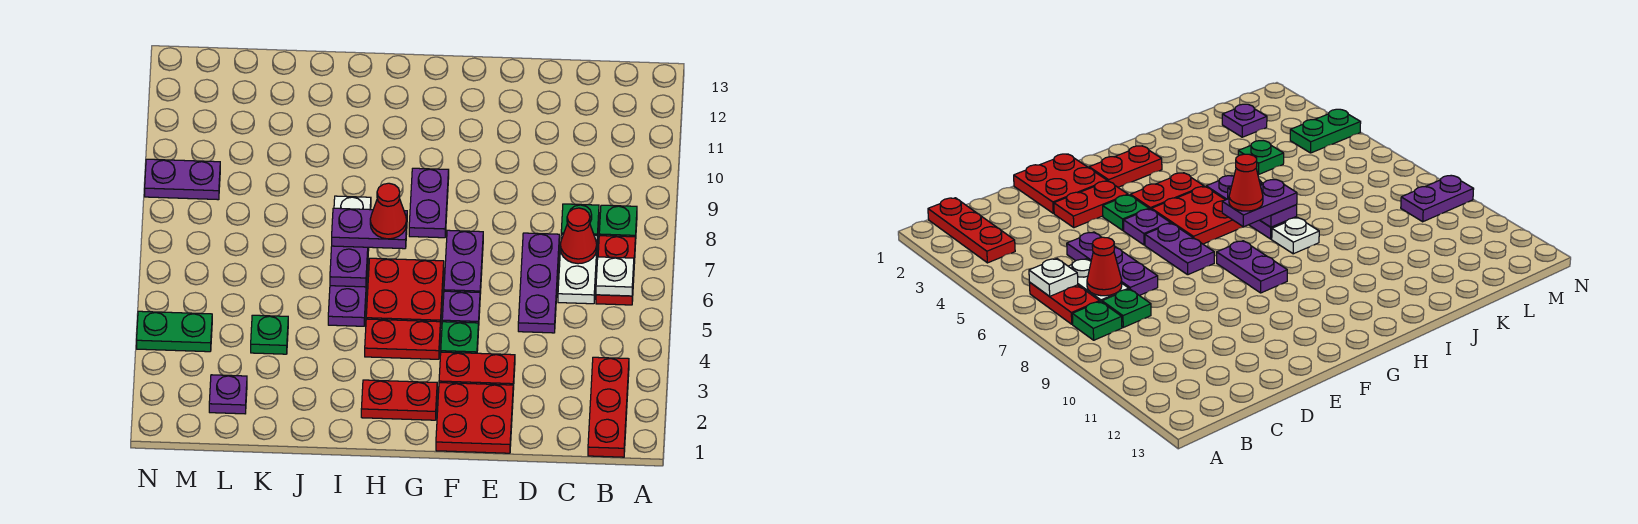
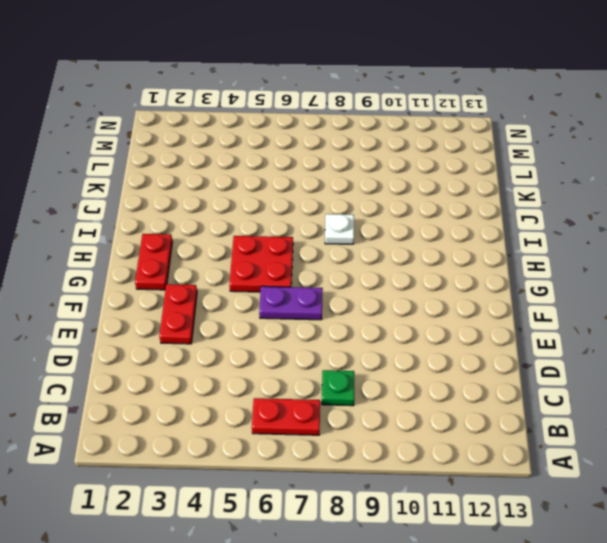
none -> red plate B1:B3 level 1
none -> green plate B8 level 1
none -> white plate C6:C7 level 1

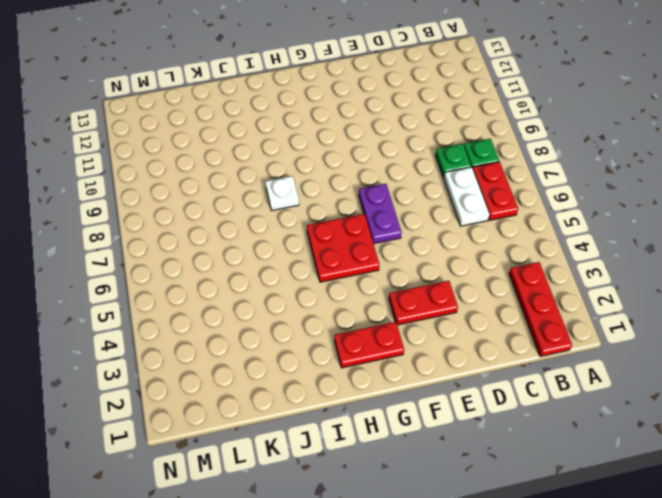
none -> purple plate D5:D7 level 1
none -> red plate E1:F2 level 1
none -> green plate F4 level 1

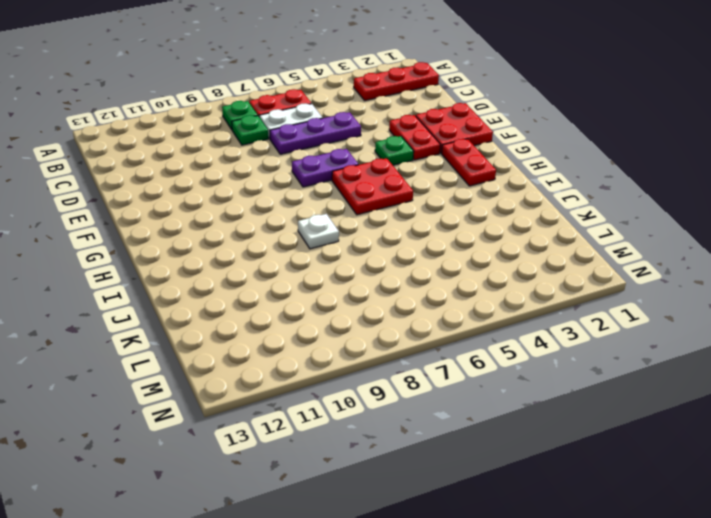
none -> purple plate F5 level 1
none -> red plate G4:H4 level 1
none -> purple plate G8:G9 level 1

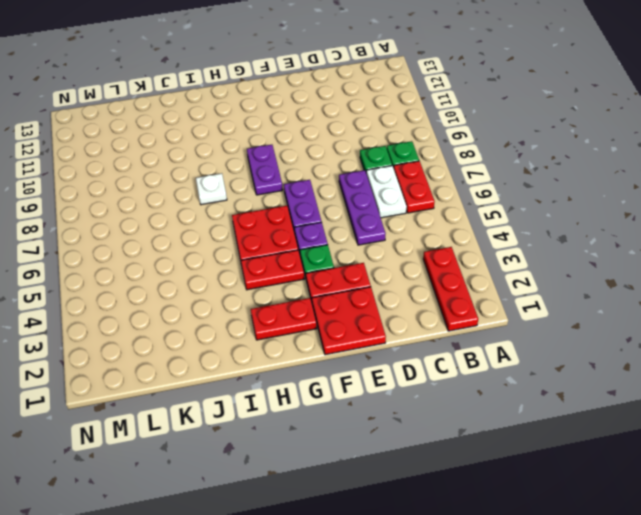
none -> purple plate I5:I7 level 1
none -> green plate K4 level 1
none -> purple plate L2 level 1

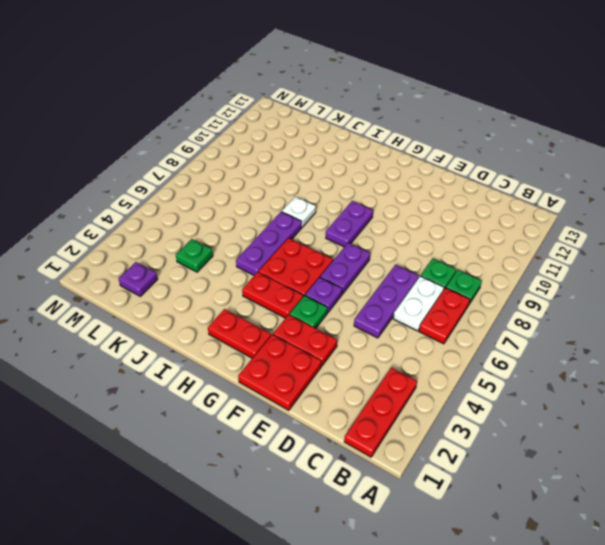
none -> green plate M4:N4 level 1
none -> purple plate M9:N9 level 1
none -> white plate B6 level 2

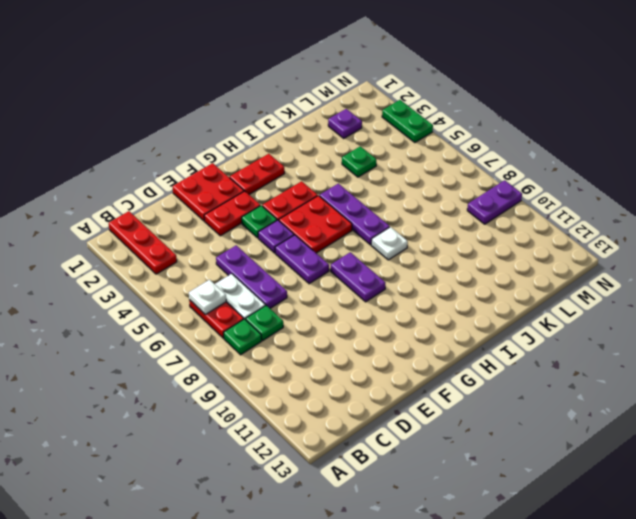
green plate N3:N4 level 1 -> green plate M4:N4 level 1
none -> red cone C7 level 2
none -> purple plate I6:I7 level 2
none -> purple plate H7:I7 level 3

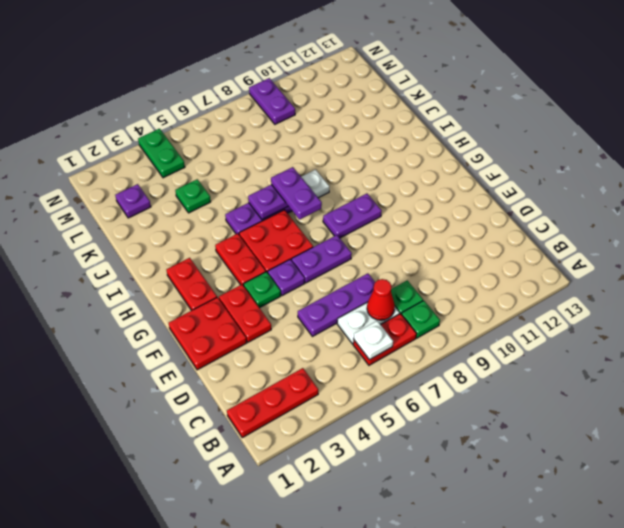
none -> red cone H7 level 4

